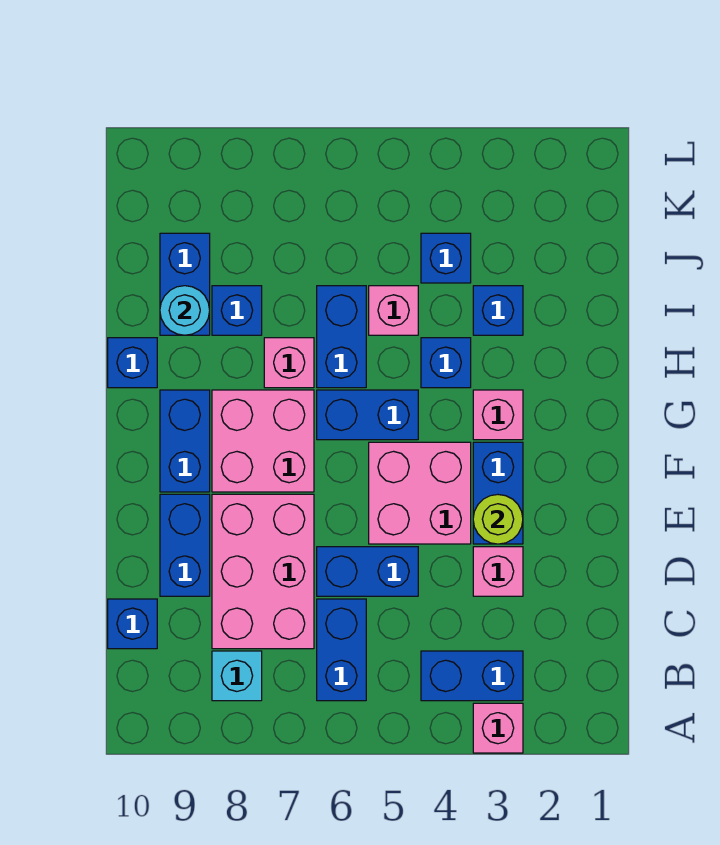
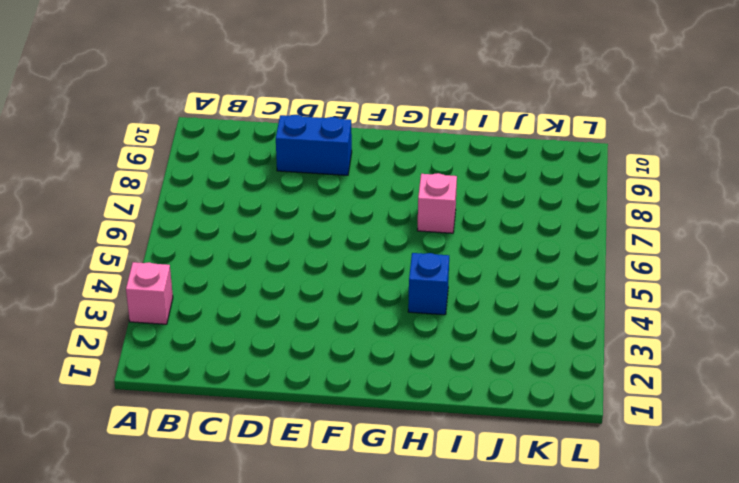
none -> blue brick B3:B4 level 1
none -> blue brick B6:C6 level 1
none -> cyan brick B8 level 1

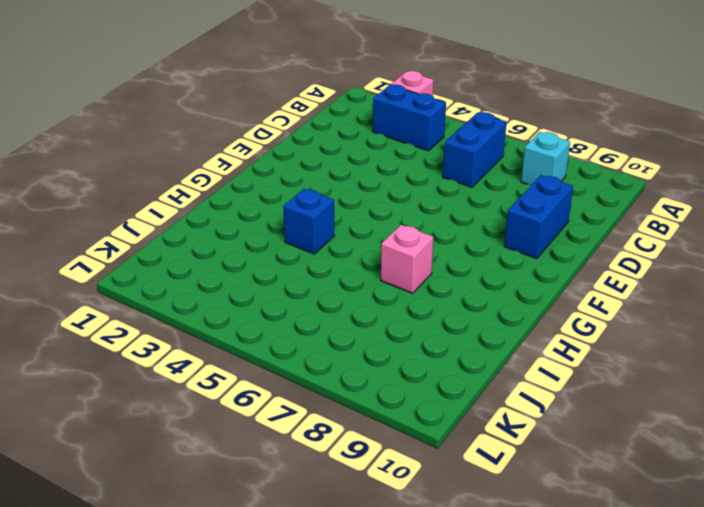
none -> pink brick C7:E8 level 1
none -> blue brick C10 level 1
none -> pink brick D3 level 1

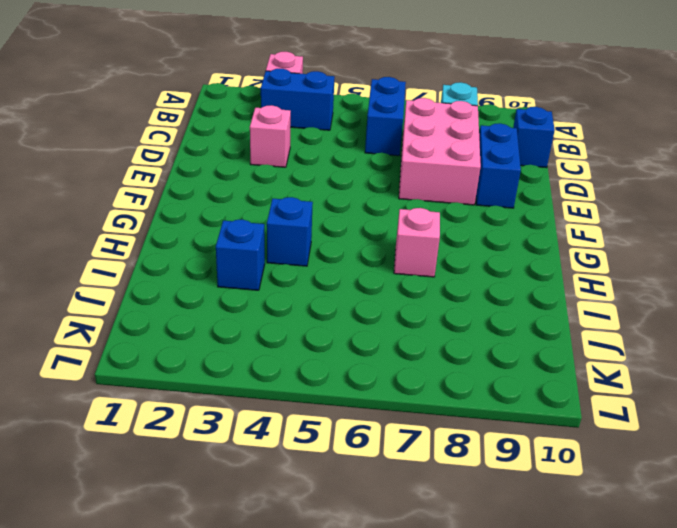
none -> blue brick D5:D6 level 1
none -> blue brick E3:F3 level 1
none -> pink brick E4:F5 level 1

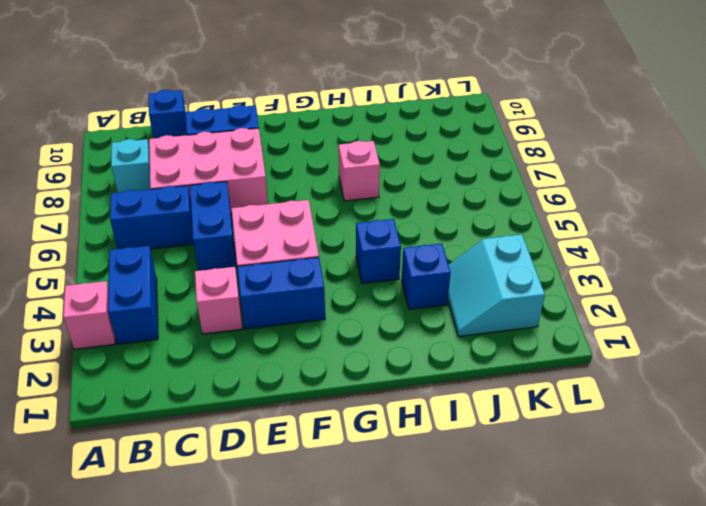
cyan slope J2:K3 level 1 top K -> none
none -> pink brick F7:G8 level 1
none -> blue brick F9:G9 level 1
none -> pink brick G3 level 1

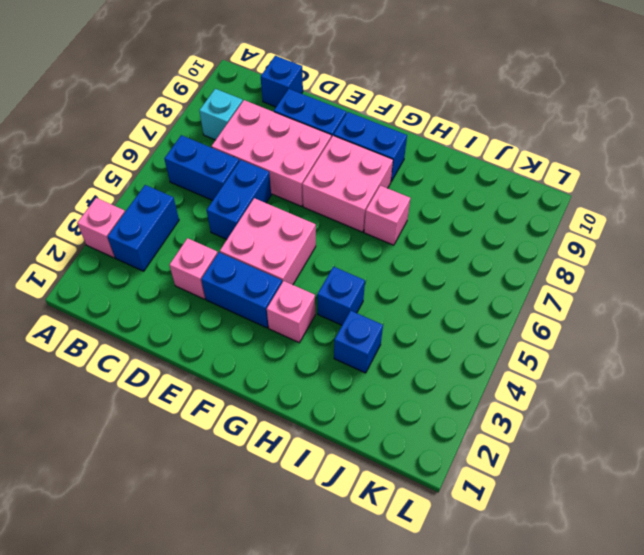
none -> blue brick G5:G6 level 1
none -> blue brick H6:I6 level 1
none -> blue brick H10 level 1

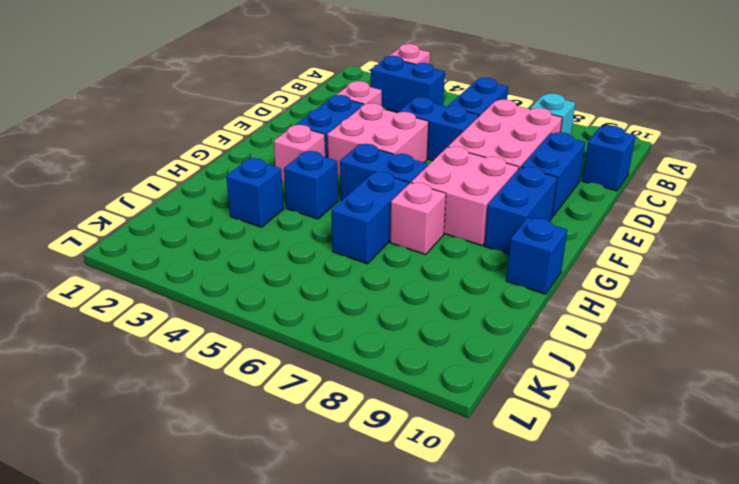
none -> pink brick I5 level 1
none -> blue brick I8 level 1
none -> blue brick I9:J9 level 1

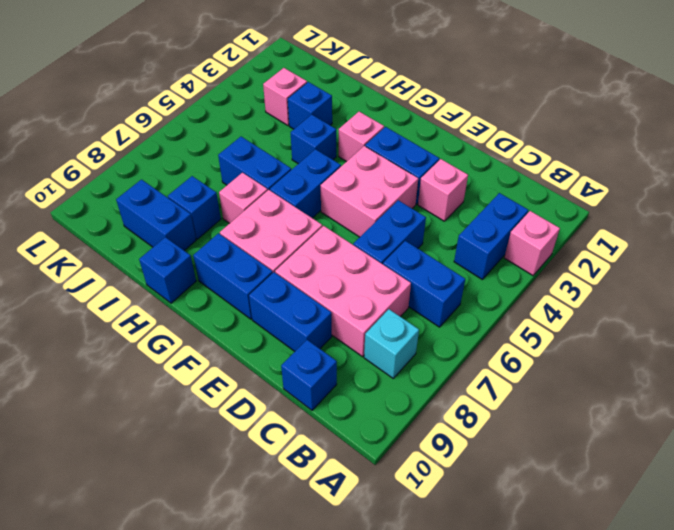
pink brick J3 level 1 -> pink brick I5 level 1
none -> blue brick J4 level 1
none -> lime round brick E3 level 2
none -> cyan round brick I9 level 2

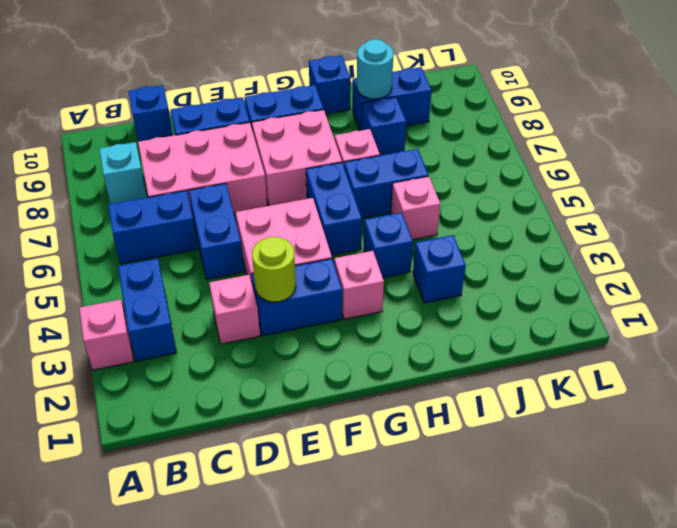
none -> blue brick J4 level 1

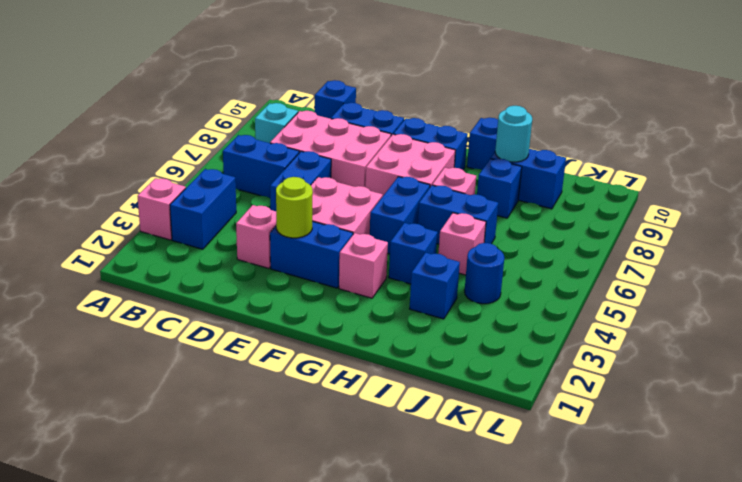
blue round brick J4 level 1 -> blue brick J4 level 1

